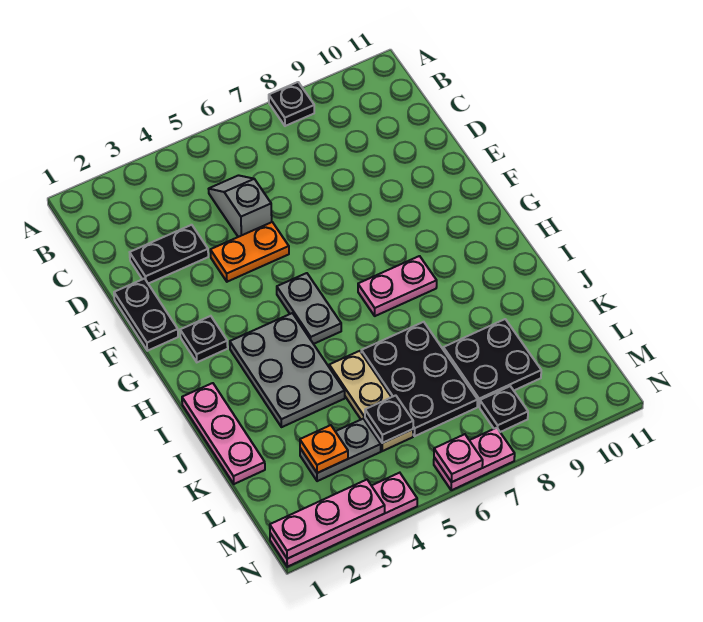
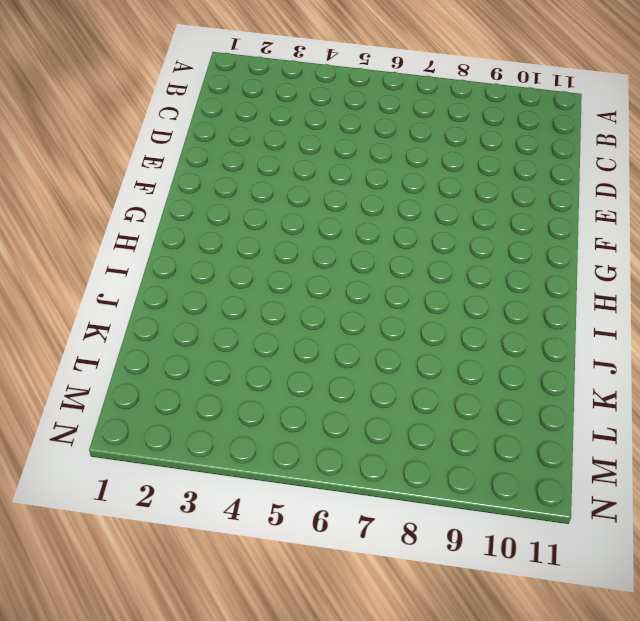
none -> black plate A8 level 1
none -> grey slope C5:D5 level 1 top D
none -> black plate D2:D3 level 1

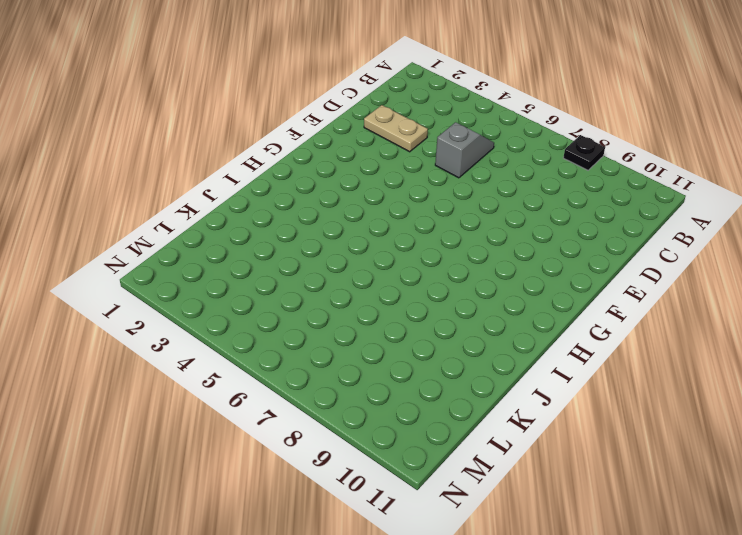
tan plate D2:D3 level 1 -> black plate D2:D3 level 1
none -> black plate E1:F1 level 1
none -> orange plate E4:E5 level 1
none -> black plate G2 level 1

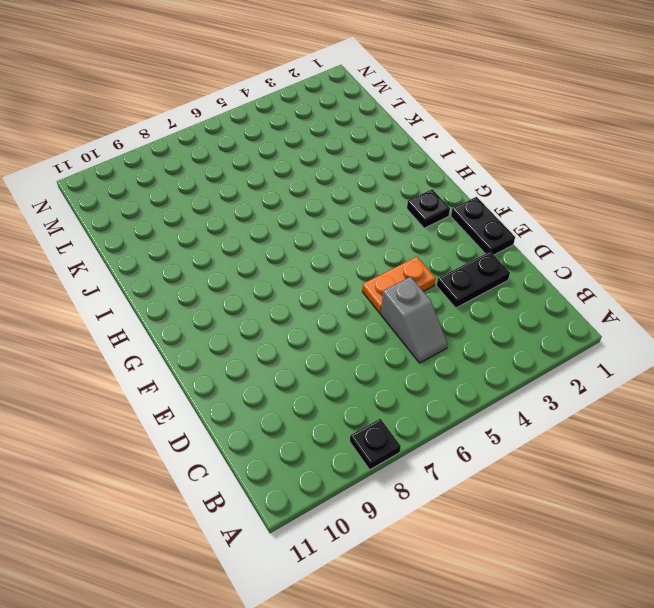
none -> grey plate G5:H5 level 1
none -> grey plate H3:J4 level 1
none -> pink plate H7:H8 level 1

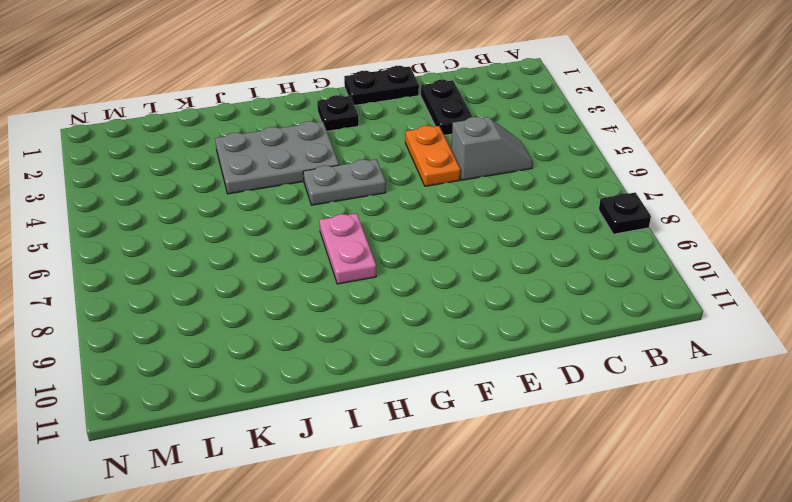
none -> pink plate I1:K1 level 1
none -> tan plate J5:L5 level 1
none -> black plate J6:L7 level 1

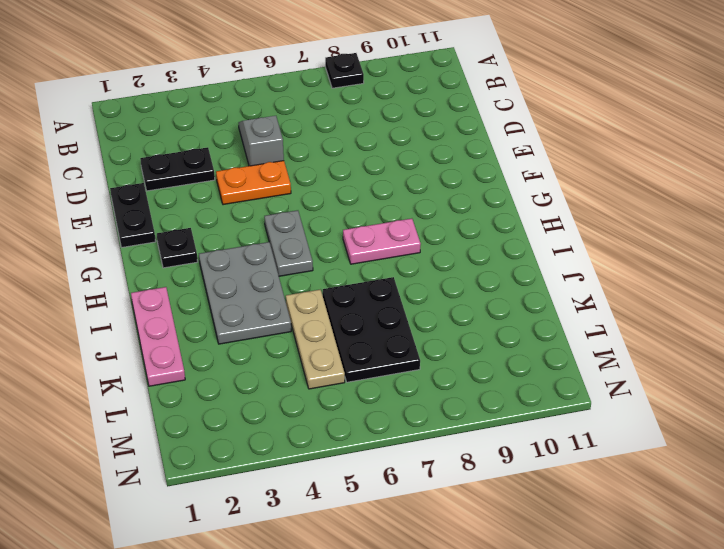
none -> black plate K8:L9 level 1
none -> grey plate L3:L4 level 1
none -> black plate M8 level 1

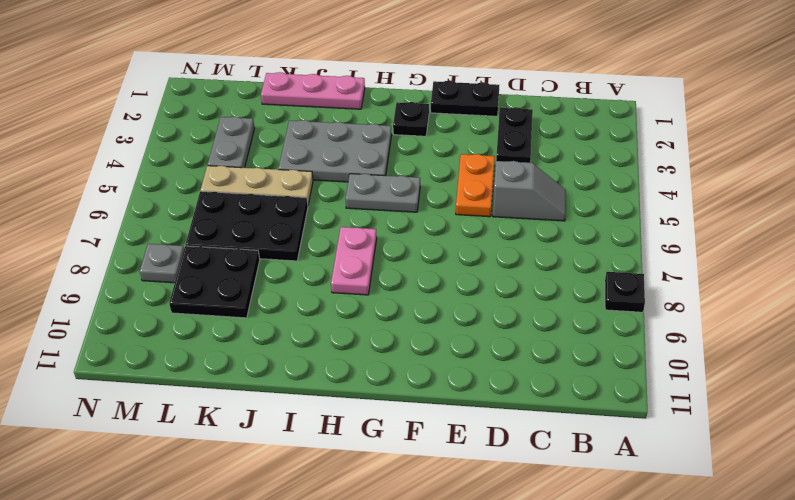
grey plate M8 level 1 -> black plate M8 level 1
none -> pink plate N1:N4 level 1
none -> pink plate N6:N7 level 1
none -> orange plate L3 level 2

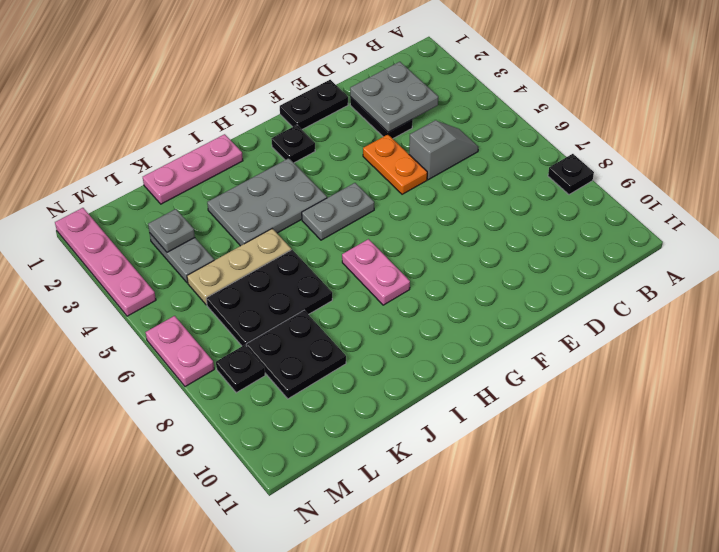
grey plate C2:D3 level 2 -> none
grey plate L3 level 2 -> orange plate L3 level 2
none -> black plate L5 level 2
none -> pink plate N1:N3 level 2
none -> pink plate N6 level 2

